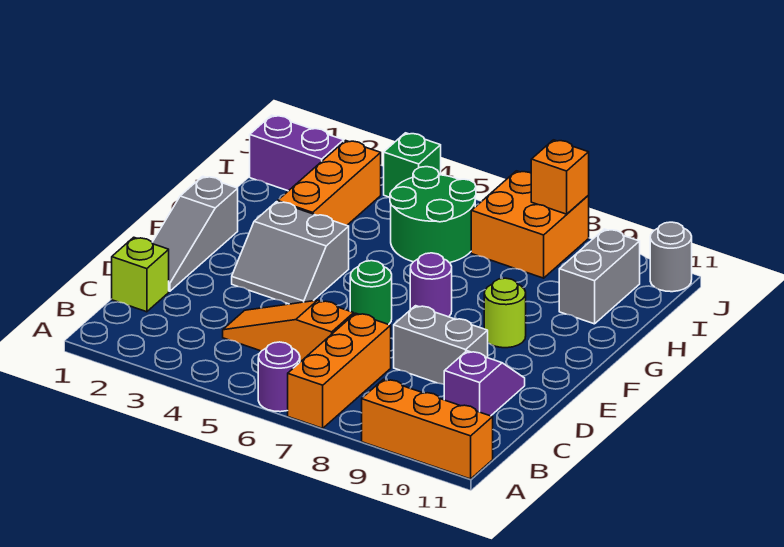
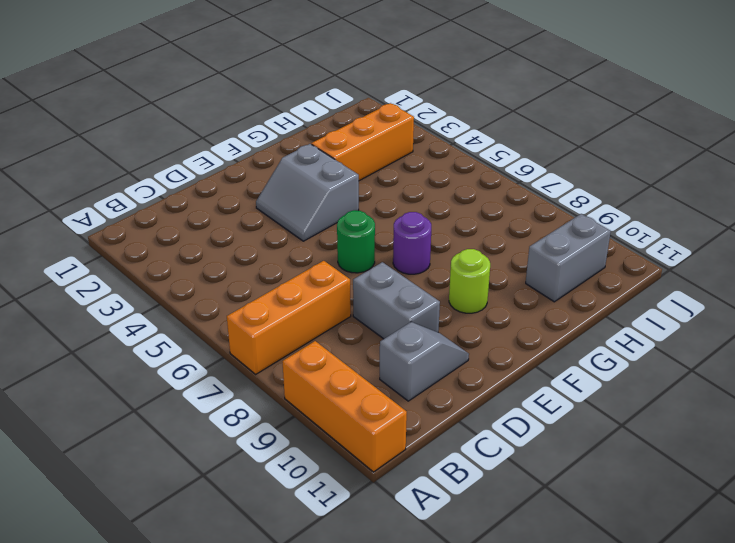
grey slope C10:D10 level 1 top C -> purple slope C10:D10 level 1 top C
none -> purple round brick A6 level 1
none -> lime brick C1 level 1
none -> orange slope C4:C6 level 1 top 6

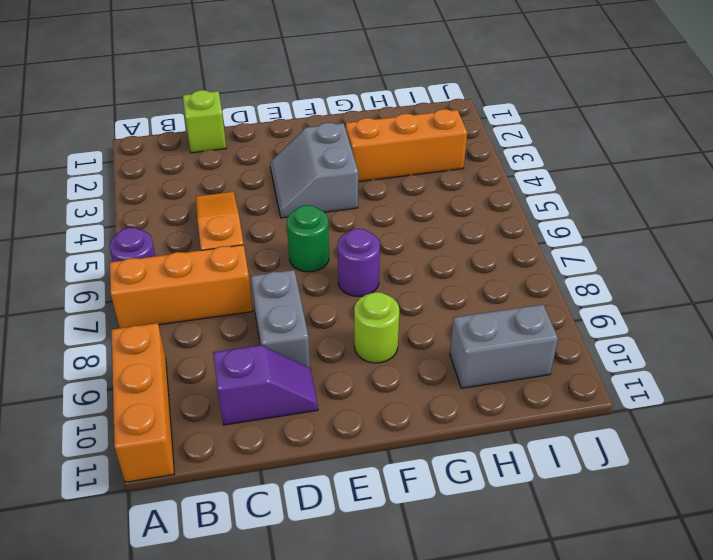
none -> grey slope D1:F1 level 1 top F
none -> green round brick H5:I6 level 1
none -> purple brick I1:I2 level 1

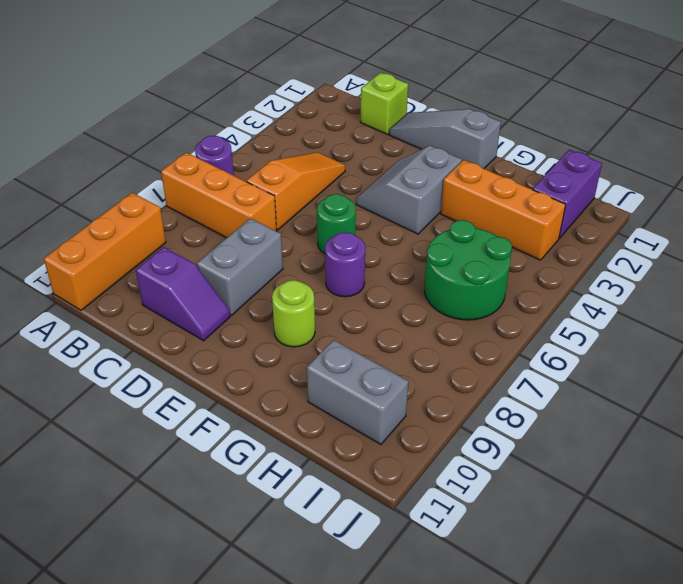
none -> orange brick I7:J8 level 1
none -> green brick J4 level 1
none -> grey round brick J11 level 1

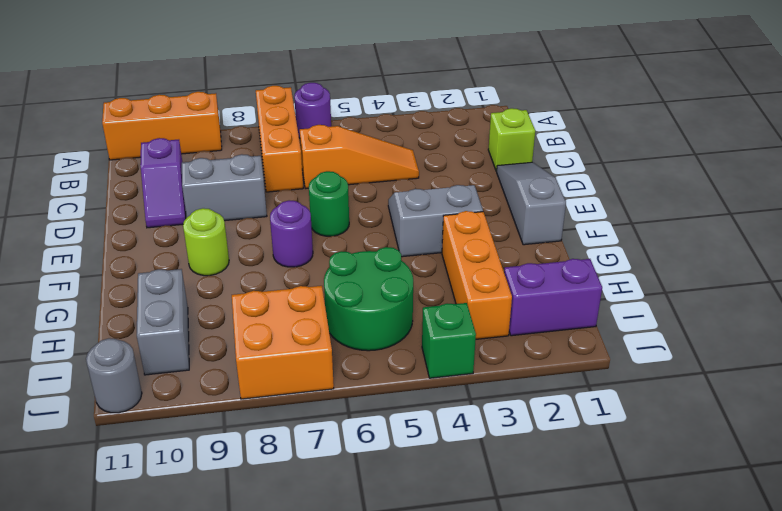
none -> orange brick J8 level 2

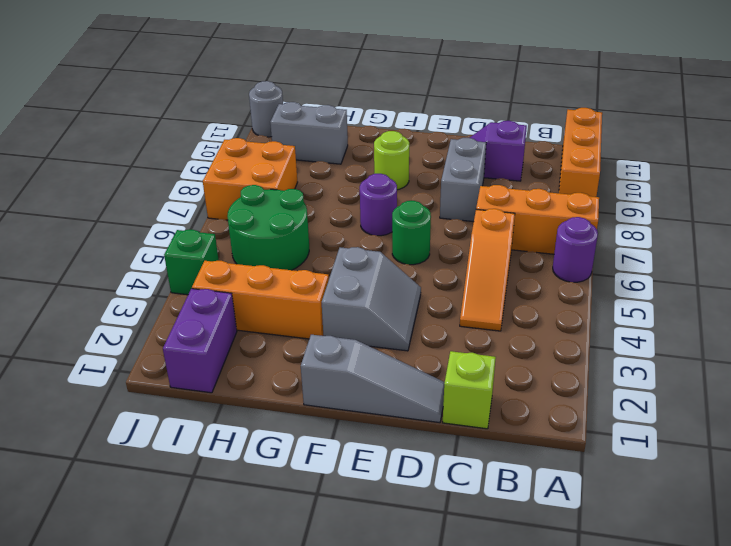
none -> orange brick J8 level 2

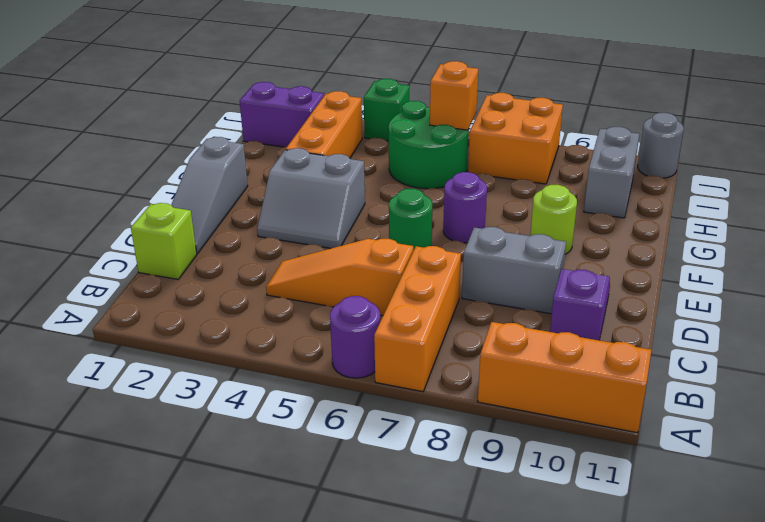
orange brick I6 level 2 -> orange brick J8 level 2

